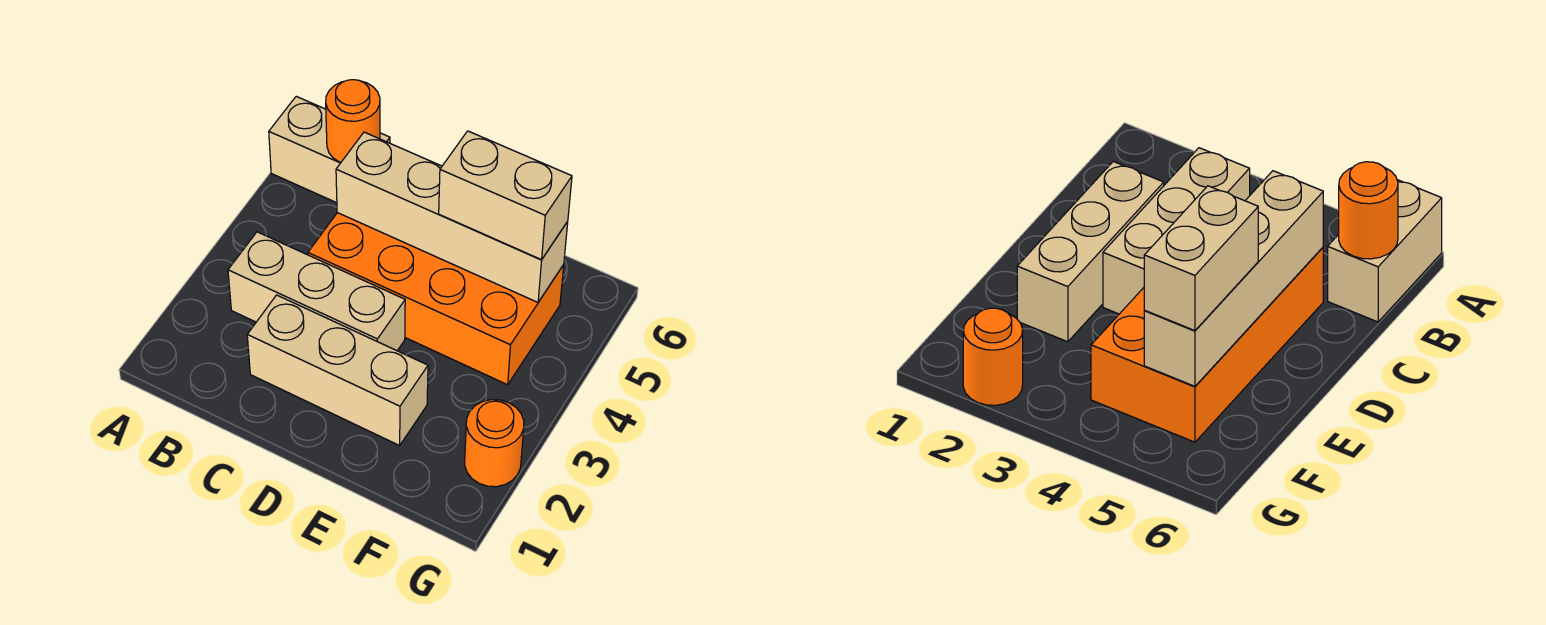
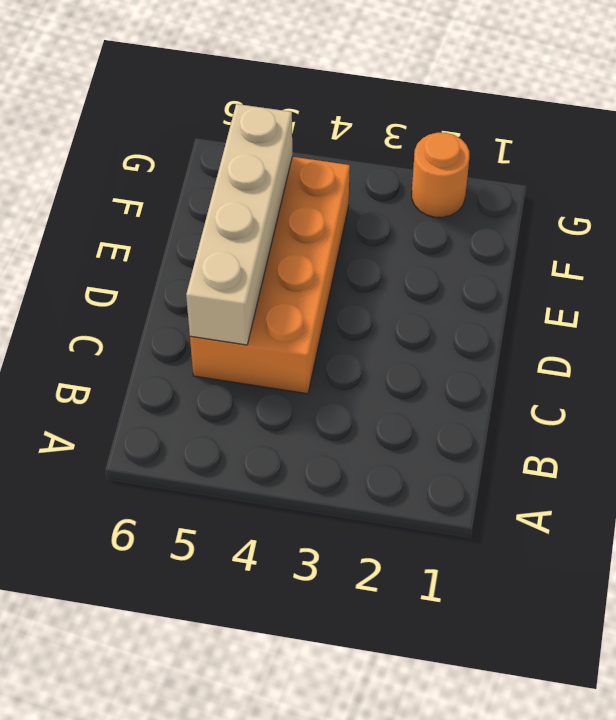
none -> tan brick A6:B6 level 1
none -> tan brick B3:D3 level 1

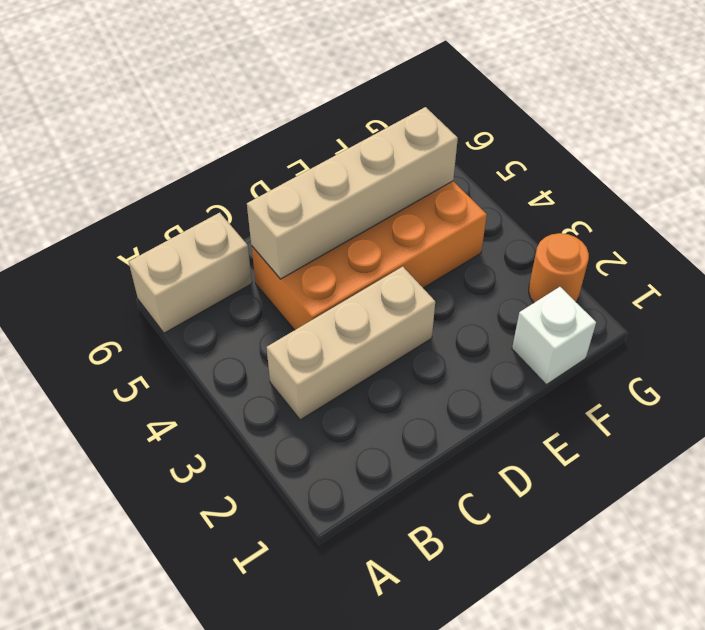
white brick F1 level 1 -> none
none -> tan brick C2:E2 level 1
none -> orange round brick B6 level 2

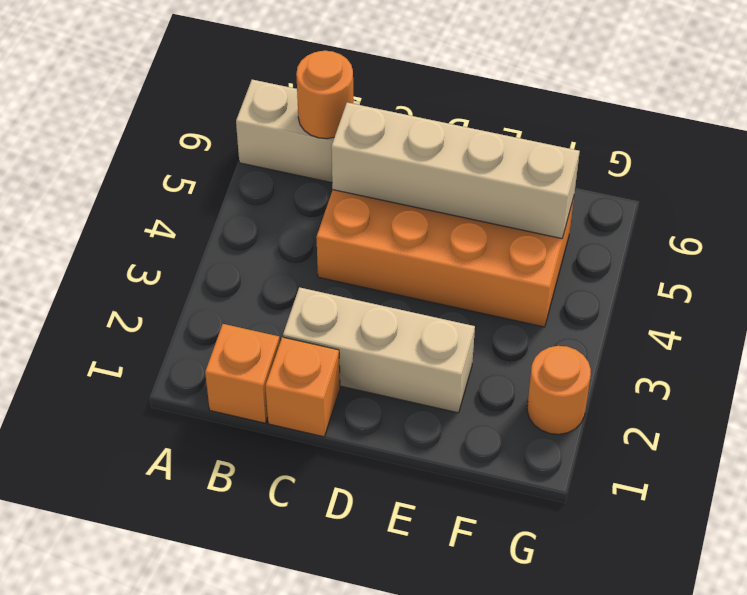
orange brick B1 level 1 -> none
orange brick C1 level 1 -> none
none -> tan brick B3:D3 level 1
none -> tan brick E5:F5 level 3

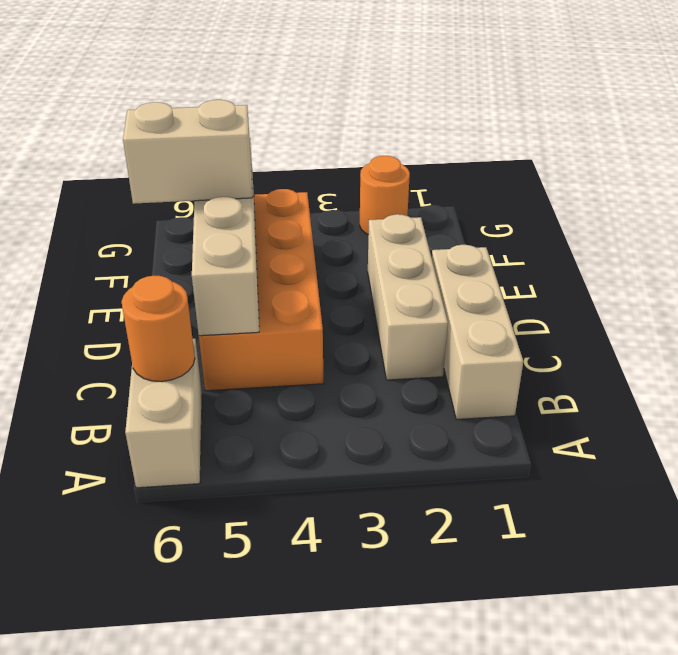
tan brick B1:D1 level 1 -> tan brick B3:D3 level 1
tan brick E5:E6 level 3 -> tan brick E5:F5 level 3

